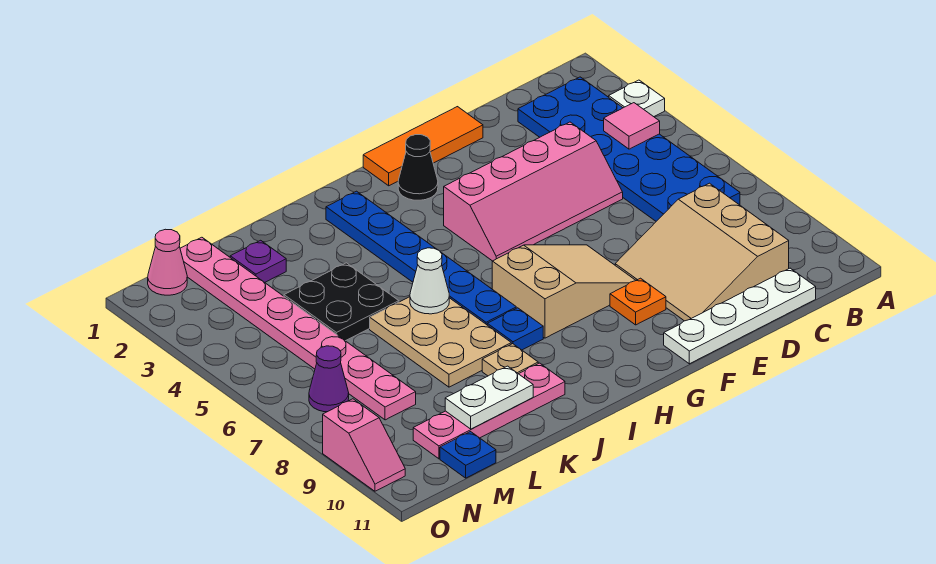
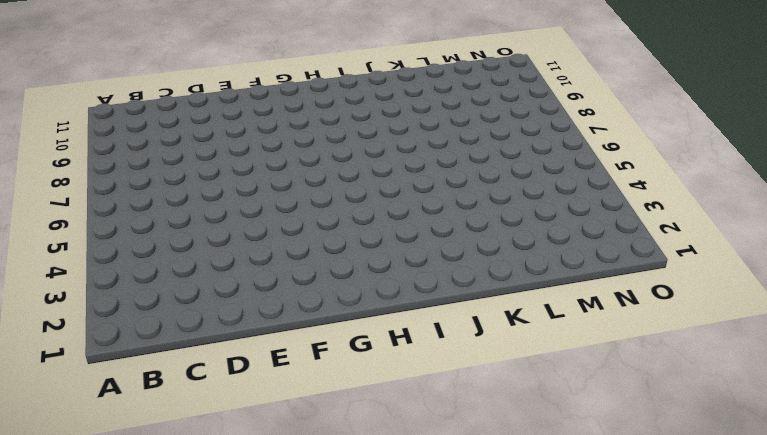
none -> white plate A3 level 1
none -> blue plate B2:C7 level 1
none -> tan slope C8:E10 level 1 top C

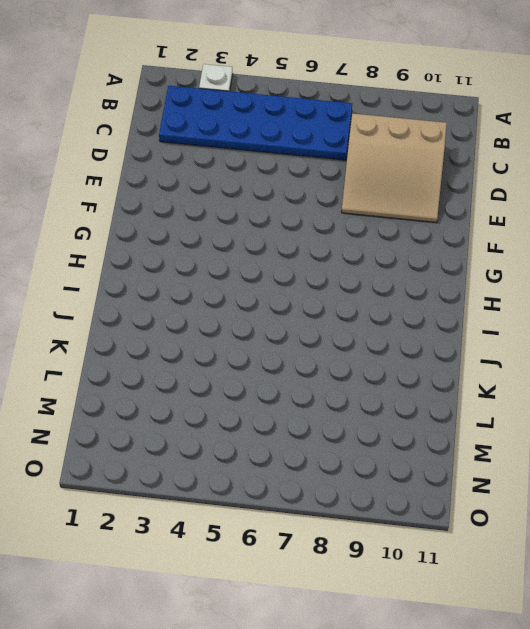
none -> white plate C11:F11 level 1
none -> pink slope D4:G5 level 1 top 4
none -> orange tile E1:G1 level 1

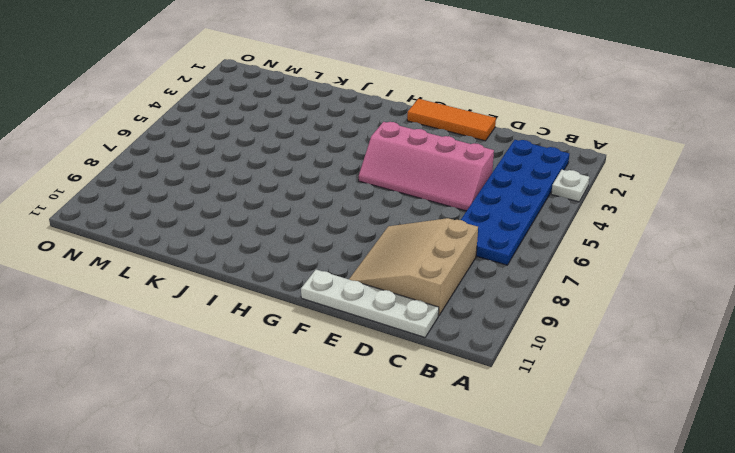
none -> tan slope F7:H8 level 1 top H
none -> orange plate F9 level 1
none -> black cone G2 level 1

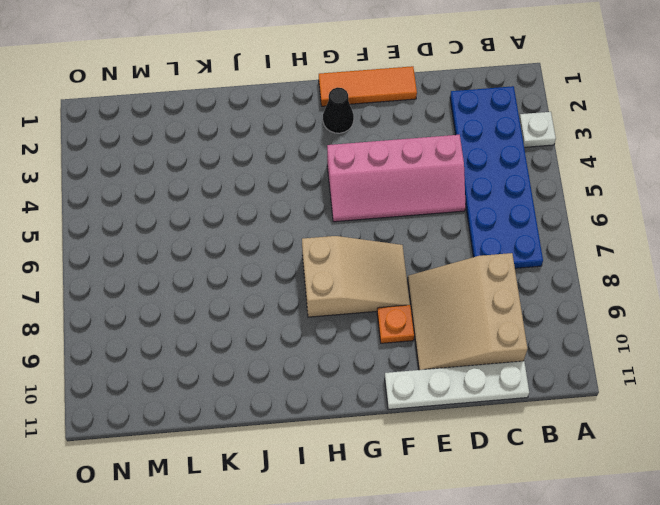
none -> blue plate I2:I7 level 1
none -> blue plate I8 level 1
none -> tan plate J6:K8 level 1

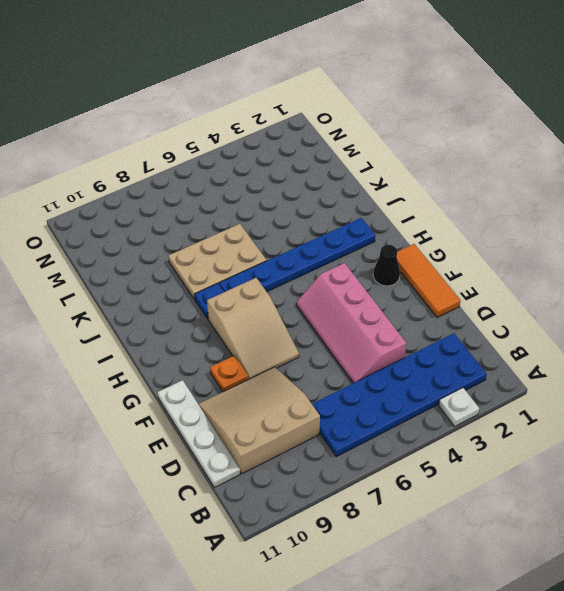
none -> tan plate J9 level 1
none -> pink plate J10:M10 level 1
none -> black plate K4:L5 level 1

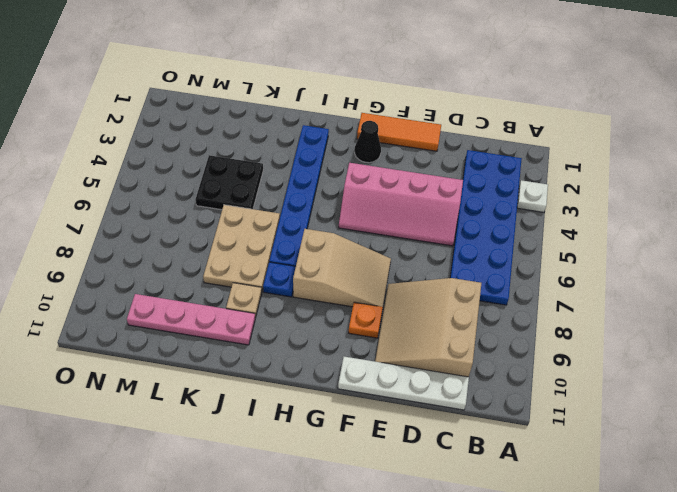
none -> purple plate L2 level 1
none -> pink plate M1:M8 level 1
none -> blue plate M11 level 1

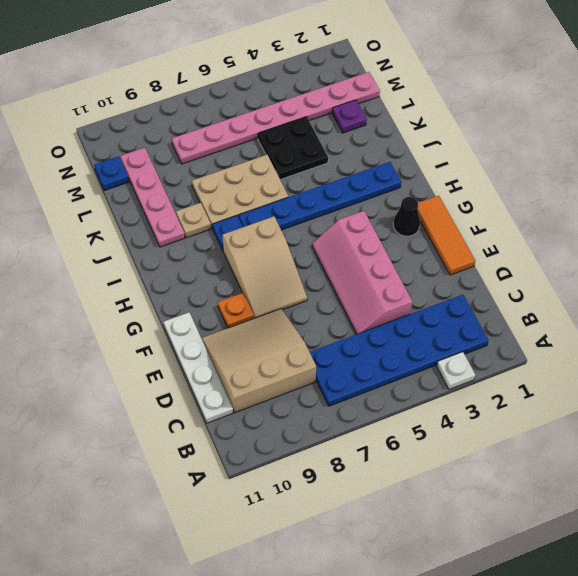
none -> pink cone N1 level 1
none -> purple cone N7 level 1
none -> pink slope O9:O10 level 1 top 9

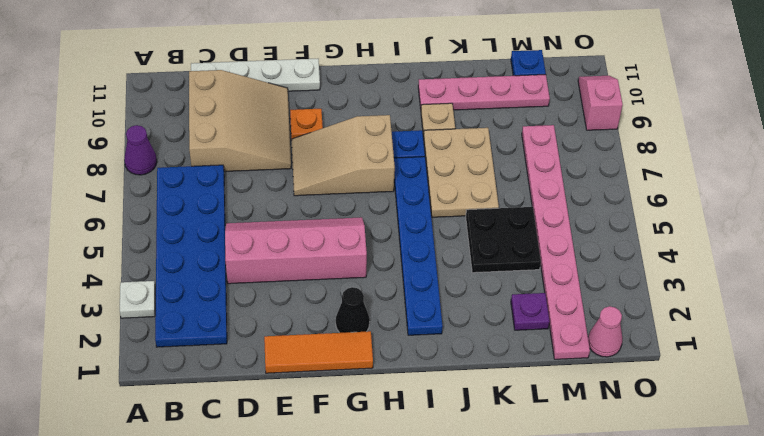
purple cone A8 level 1 -> purple cone N7 level 1
none -> pink tile B4 level 2
none -> white cone J6 level 2
none -> white plate K10:L10 level 2

